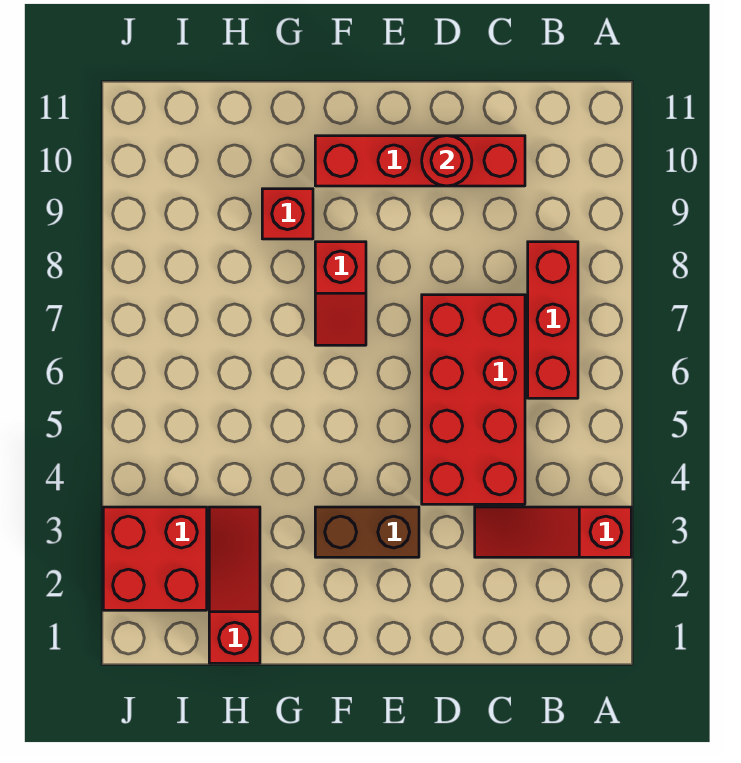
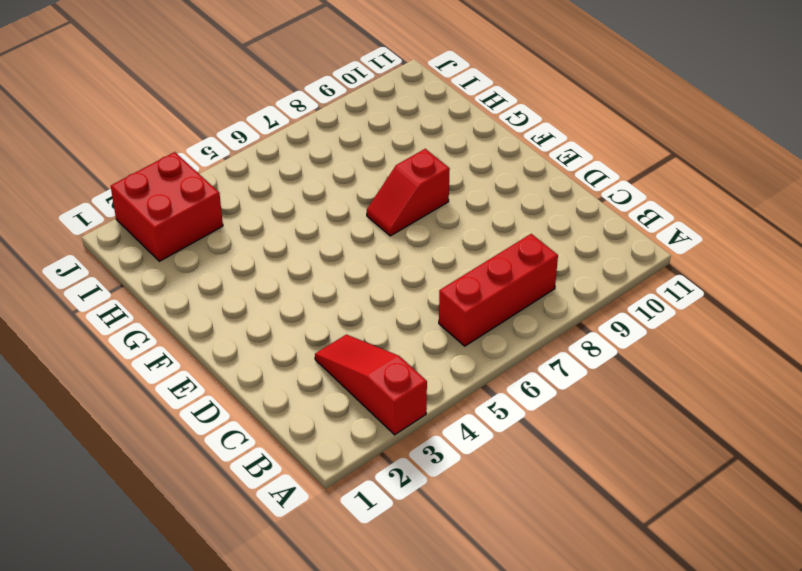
none -> red brick C4:D7 level 1
none -> red brick C10:F10 level 1

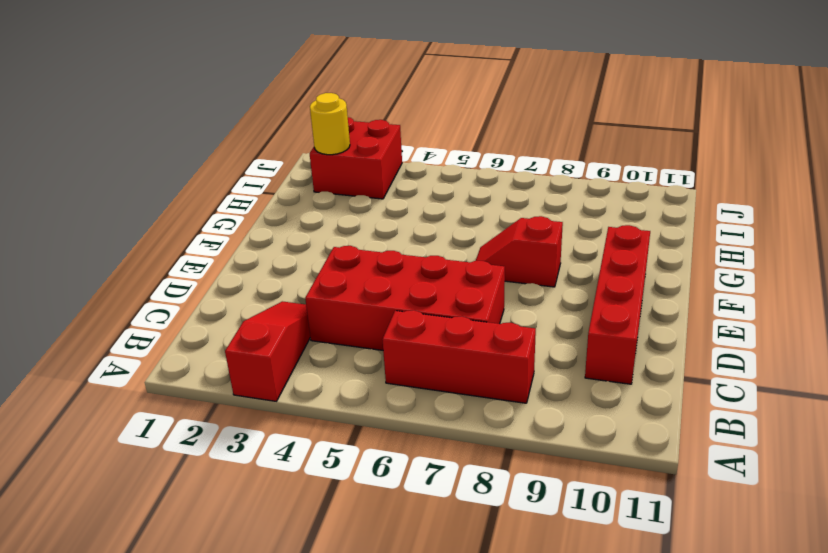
yellow round brick I2 level 2 -> none
none -> brown brick E3:F3 level 1
none -> red brick G9 level 1

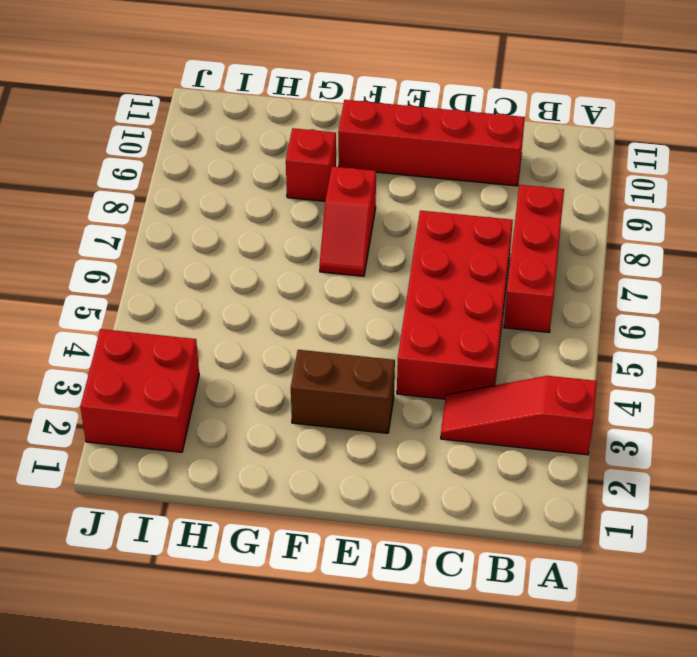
none -> red slope H1:H3 level 1 top 1
none -> red round brick D10 level 2

